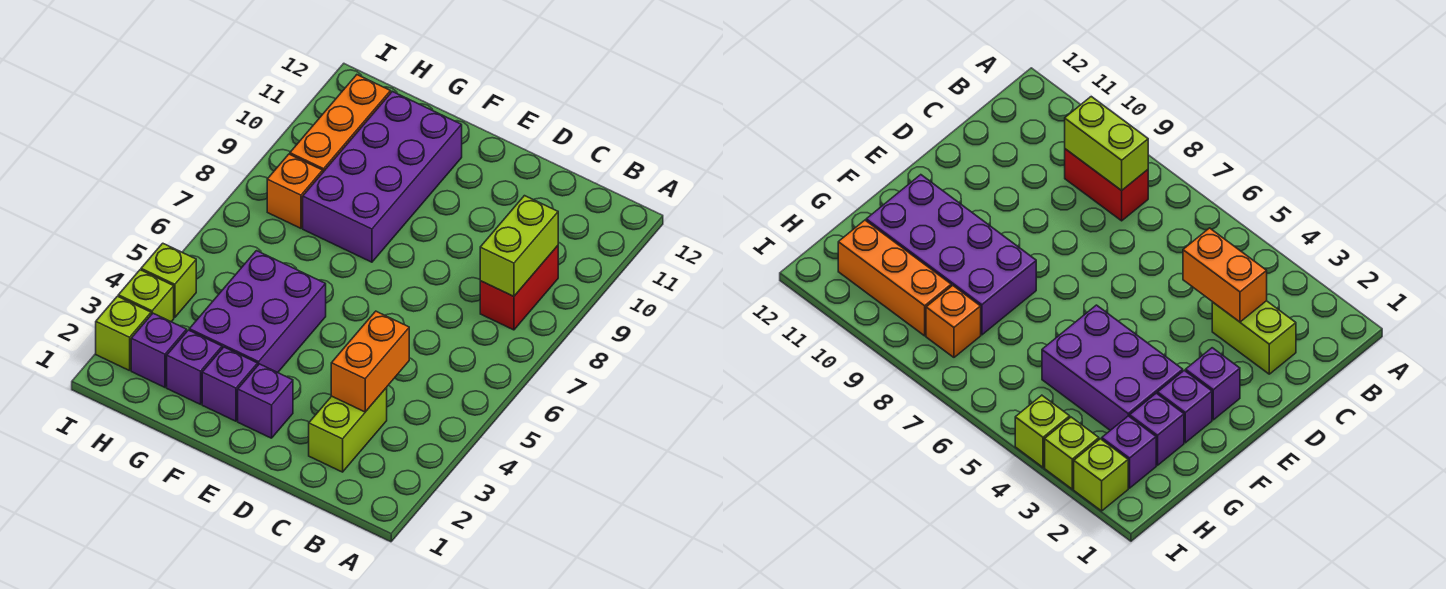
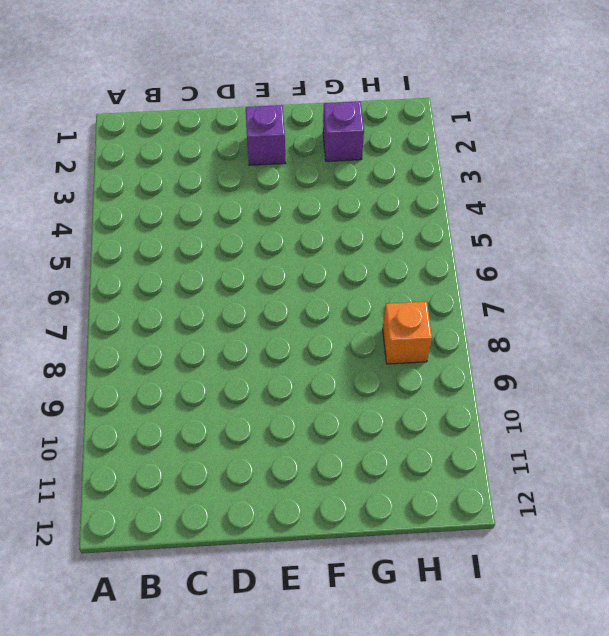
none -> red brick B8:B9 level 1
none -> lime brick C2:C3 level 1
none -> purple brick F2 level 1

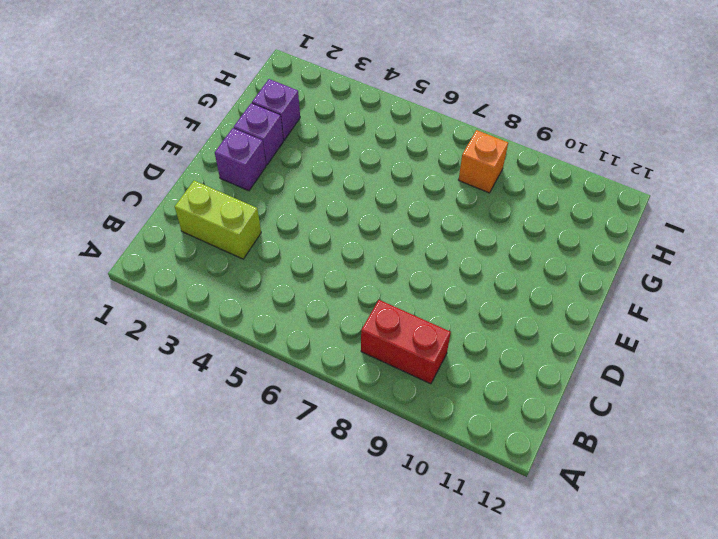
none -> purple brick F3:G5 level 1
none -> purple brick F8:G11 level 1
none -> purple brick H2 level 1

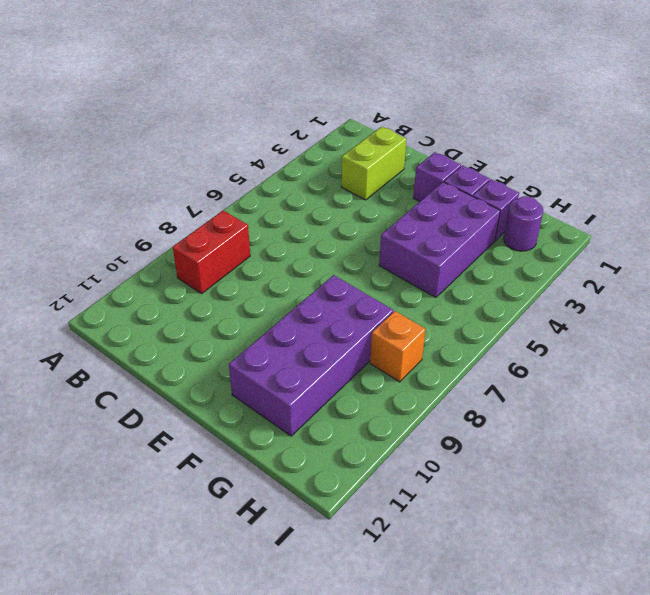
purple round brick H2 level 1 -> purple brick H2 level 1
none -> orange brick H9:H11 level 1
none -> lime brick I2 level 1
none -> lime brick I3 level 1

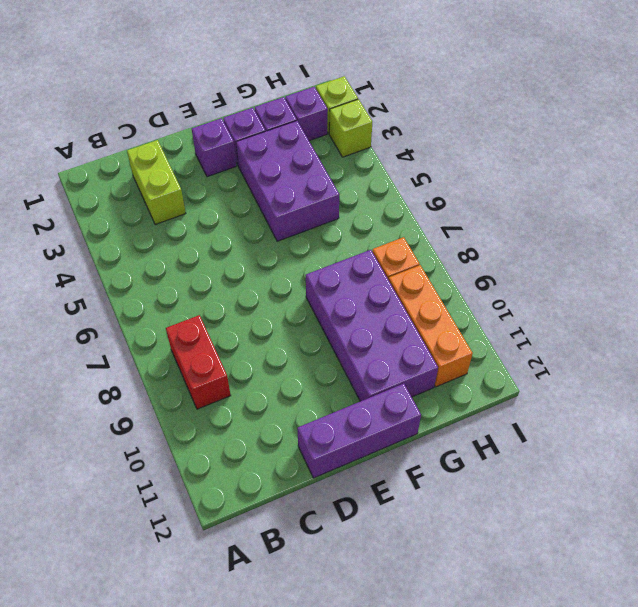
purple brick D12:F12 level 1 -> none
none -> lime brick I4 level 1
none -> lime brick B8:B9 level 2
none -> orange brick C3:C4 level 2

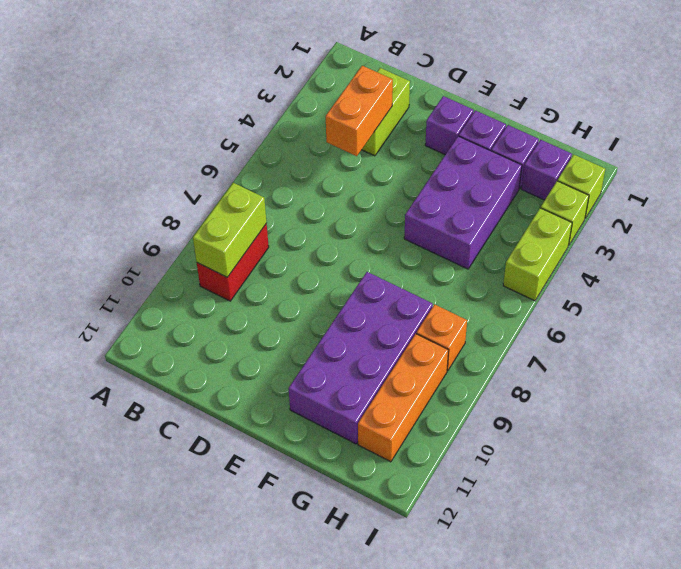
lime brick I4:I5 level 1 -> lime brick I4 level 1

